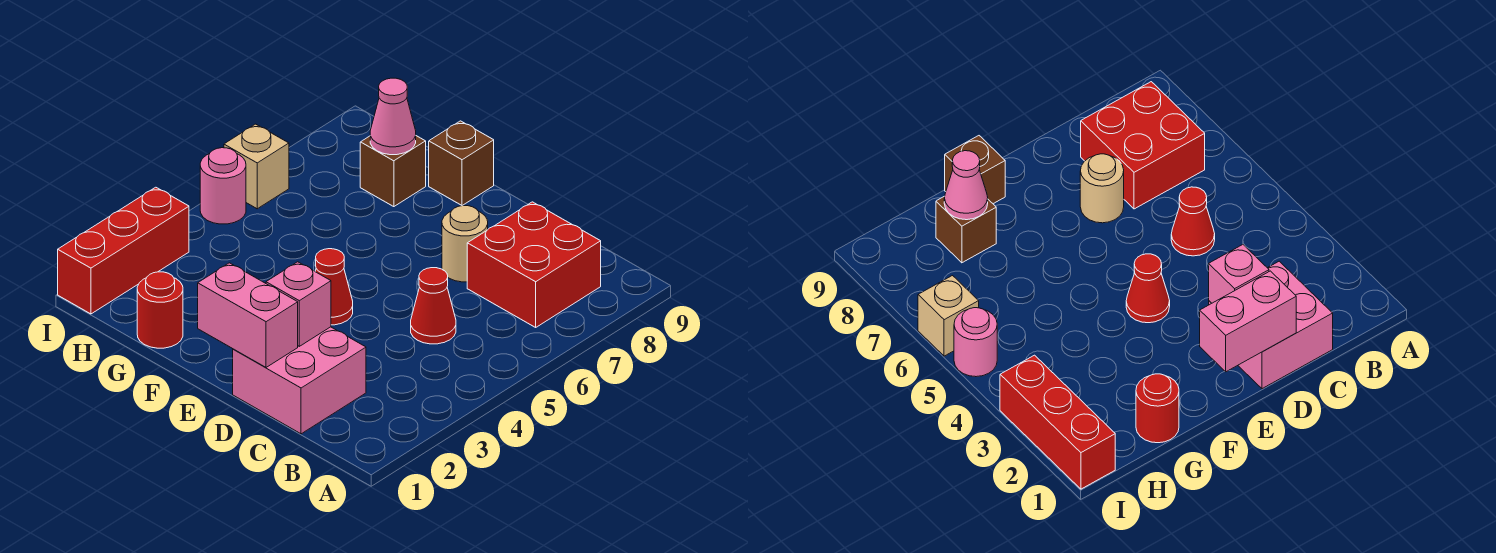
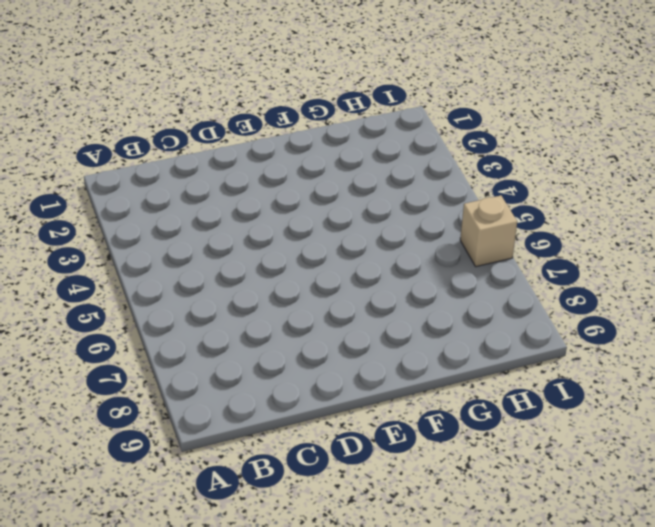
none -> red brick B7:C8 level 1
none -> pink brick C1:D2 level 1
none -> red cone C5 level 1

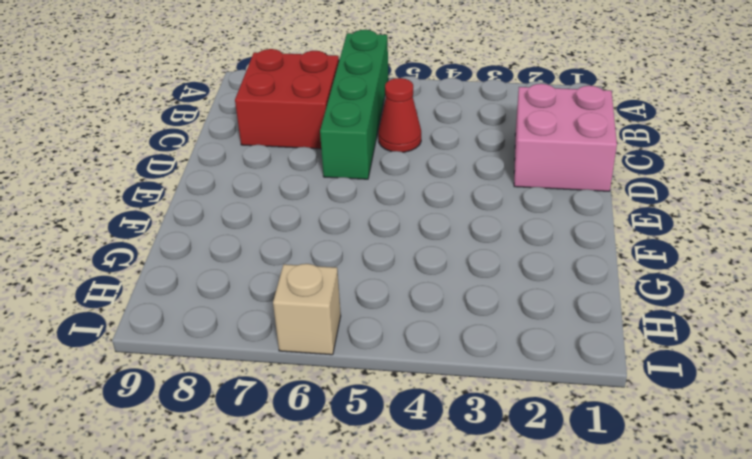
green brick A6:D6 level 1 -> none
none -> tan round brick D7 level 1
none -> red cone E4 level 1
none -> brown brick F9 level 1

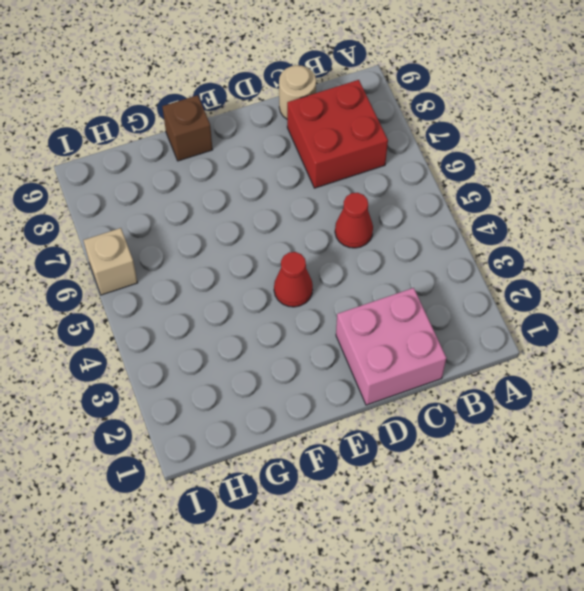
tan round brick C9 level 1 -> tan round brick D7 level 1
none -> red round brick G1 level 1
none -> brown brick G8 level 1
none -> red brick I1:I3 level 1

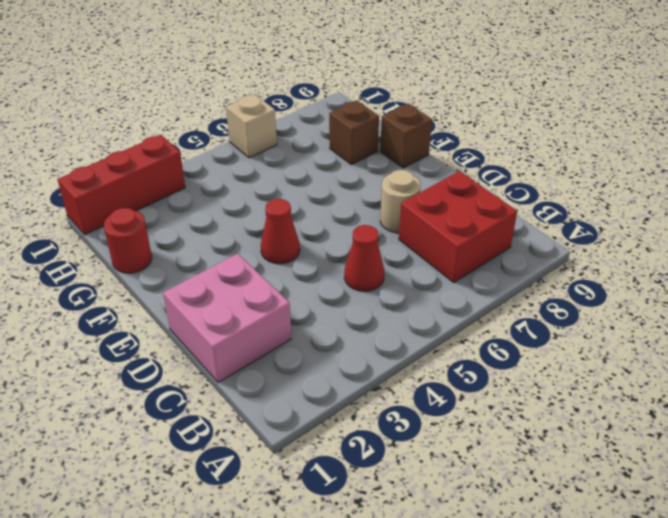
none -> pink round brick I5 level 1
none -> pink brick D1:E1 level 2
none -> pink brick D2 level 2

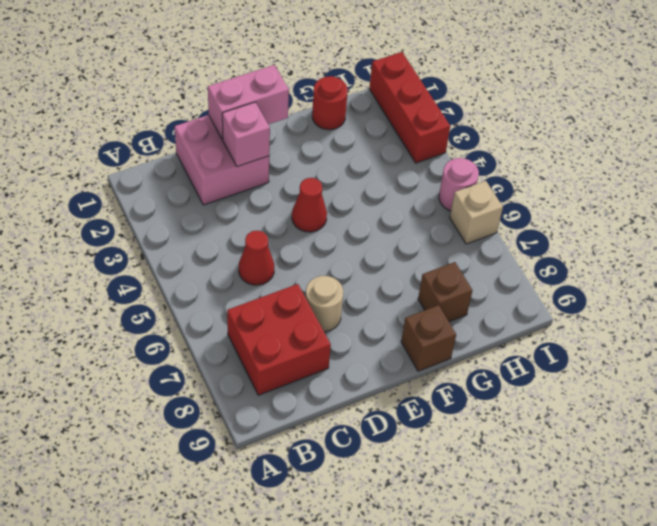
none -> pink cone G8 level 2

